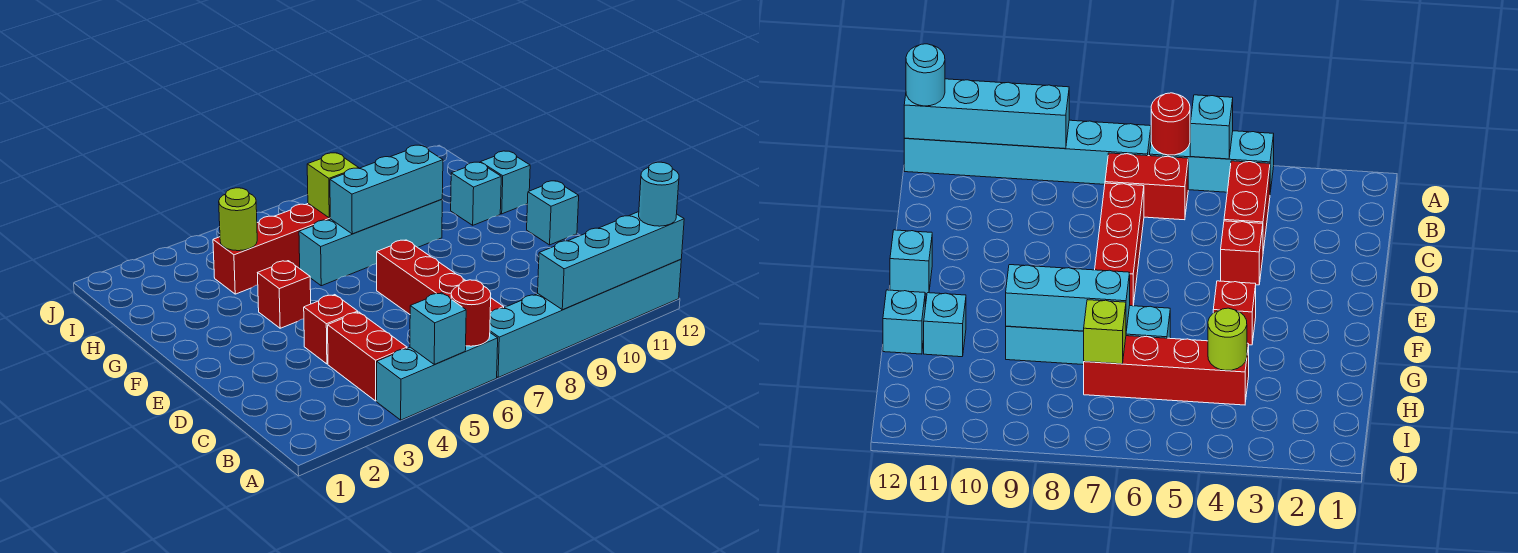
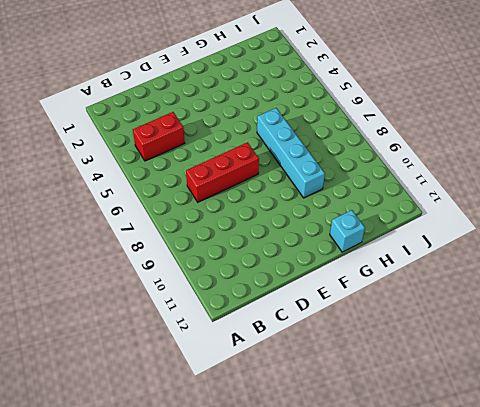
none -> cyan brick A4:A6 level 1
none -> cyan brick A7:A12 level 1
none -> red brick B6:B7 level 1

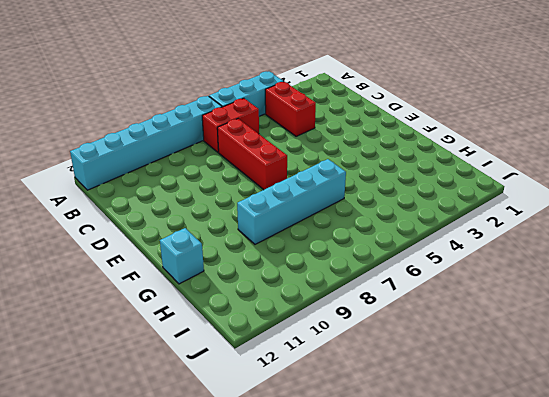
none -> red brick D4 level 1
none -> cyan brick E12 level 1
none -> red brick F4 level 1

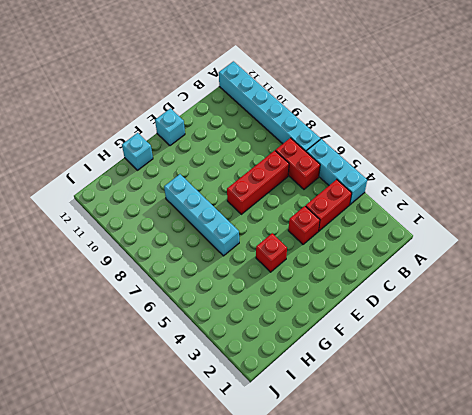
none -> cyan brick G11 level 1
none -> red brick H4:H7 level 1
none -> cyan brick A5 level 2

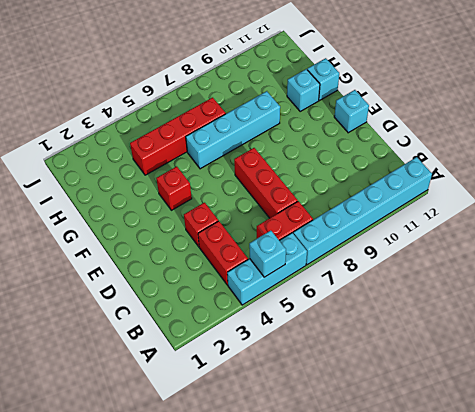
none -> red round brick A6 level 2
none -> cyan brick A9:A12 level 2
none -> cyan brick G7:G9 level 2

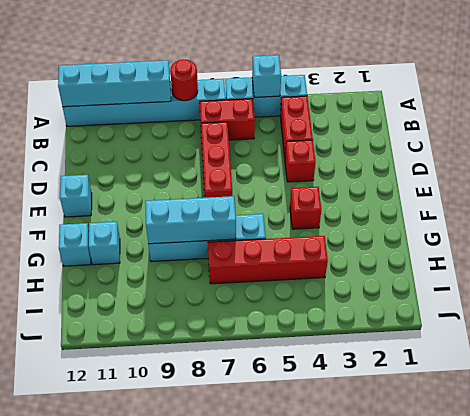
red round brick A8 level 2 -> red round brick A6 level 2
none -> lime round brick H4 level 2
none -> lime brick H7 level 2
none -> cyan round brick A12 level 3

